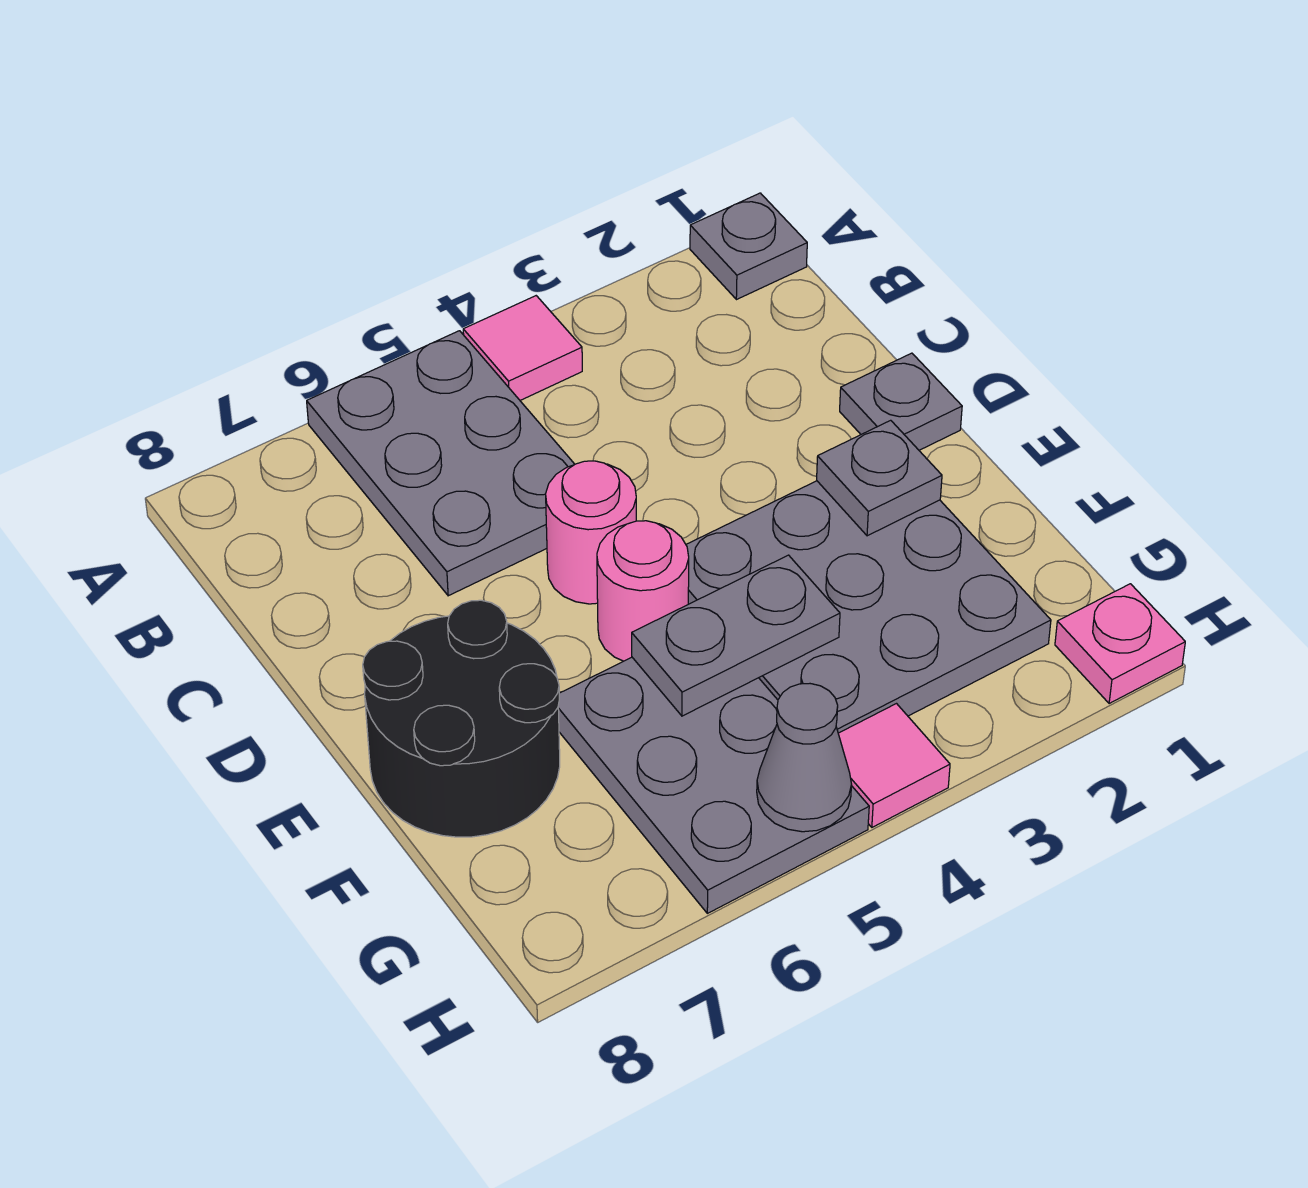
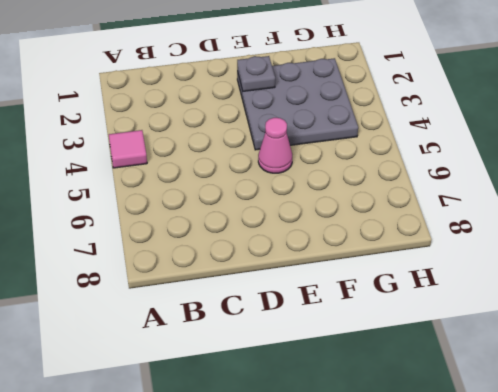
pink cone E5 level 1 -> pink round brick E5 level 1
none -> grey plate A1 level 1
none -> grey plate A5:C6 level 1
none -> grey plate D1 level 1

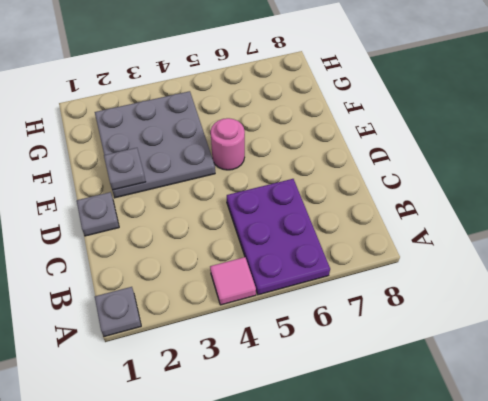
purple plate A5:C6 level 1 -> grey plate A5:C6 level 1
none -> pink round brick D5 level 1
none -> black round brick E7:F8 level 1
none -> grey plate F5:H6 level 1

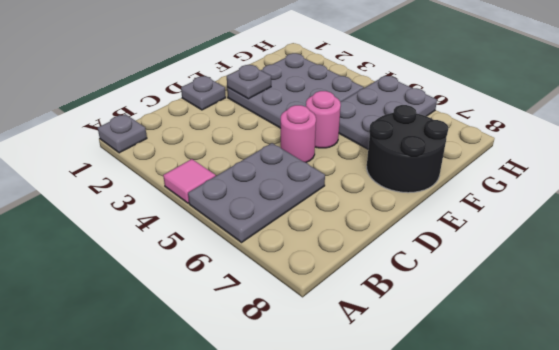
none -> pink plate H1 level 1
none -> pink tile H4 level 1
none -> grey plate F4:F5 level 2

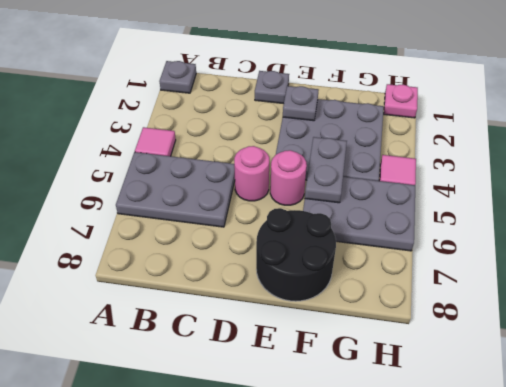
none -> grey cone H5 level 2

